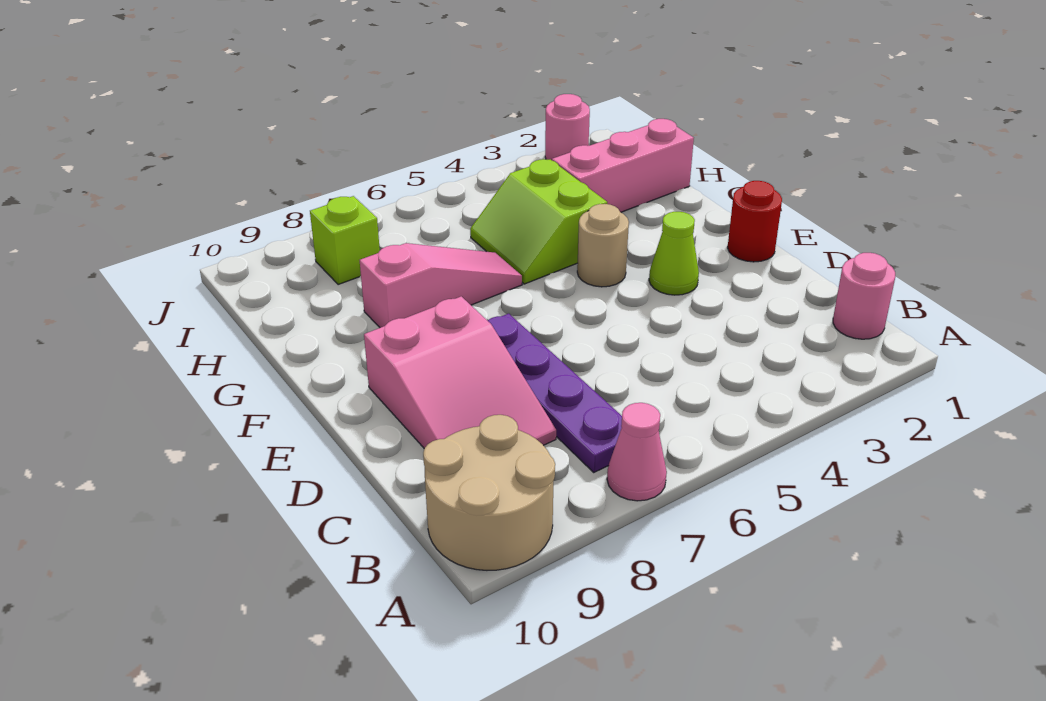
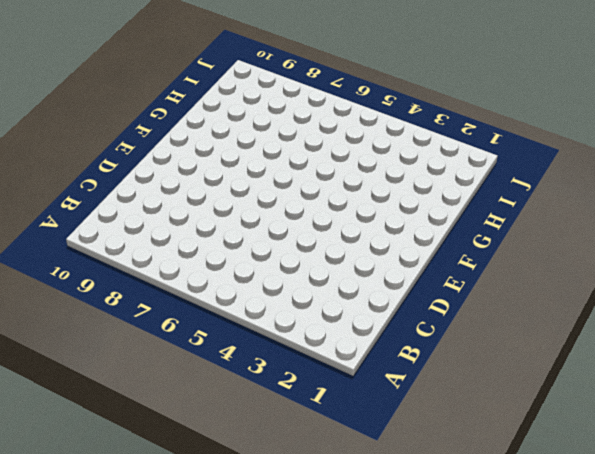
none -> pink cone A7 level 1
none -> tan round brick A9:B10 level 1
none -> pink round brick B1 level 1

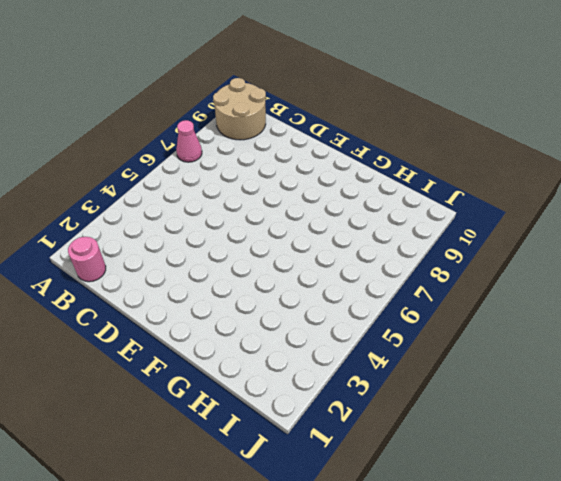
none -> purple plate B7:E7 level 1
none -> pink slope C8:E9 level 1 top E
none -> red round brick E1 level 1

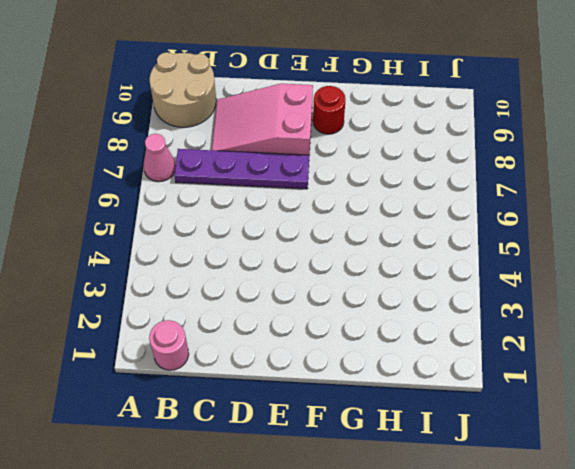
red round brick F9 level 1 -> red round brick E1 level 1
none -> lime cone E3 level 1
none -> tan round brick F4 level 1
none -> lime slope G4:H5 level 1 top 4

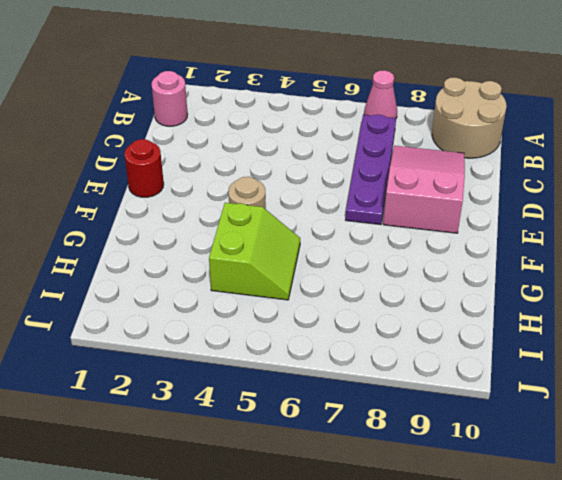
none -> lime cone E3 level 1
none -> pink slope G6:G8 level 1 top 8
none -> pink brick H1:H3 level 1

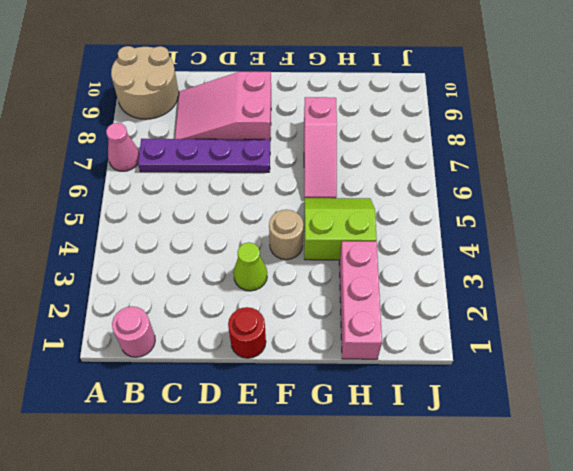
none -> lime brick I8 level 1
none -> pink round brick J2 level 1

